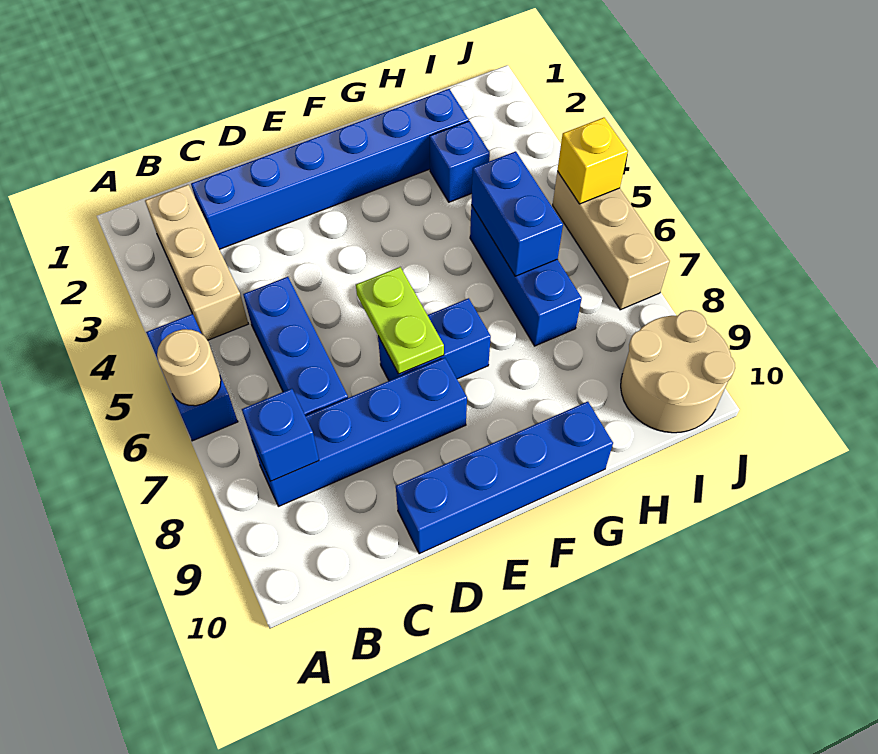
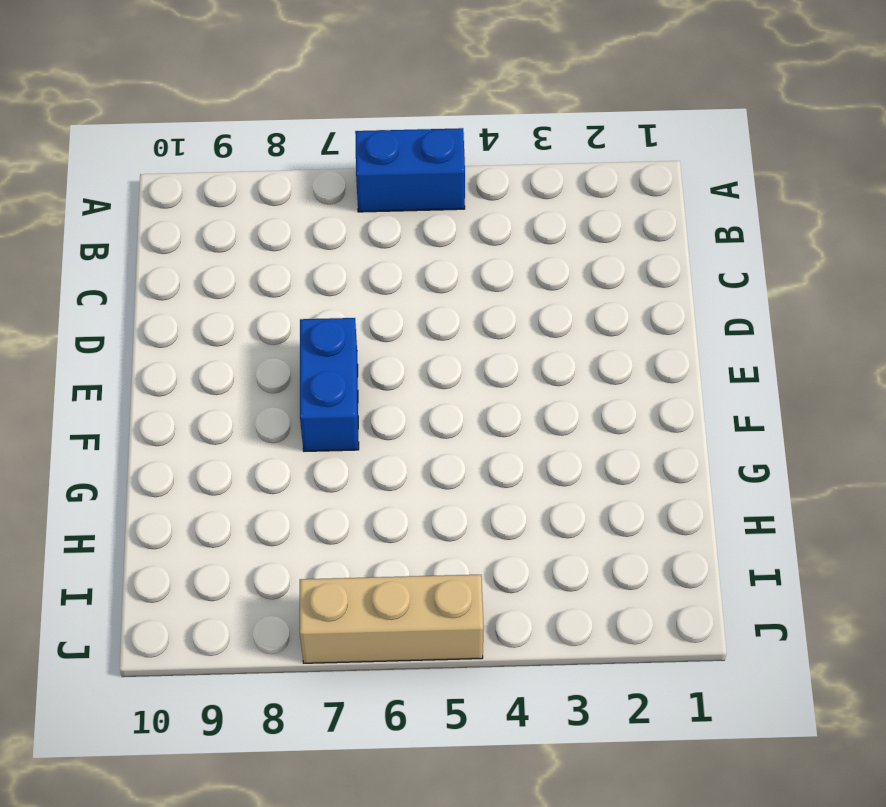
none -> tan brick B2:B4 level 1
none -> blue brick B8:E8 level 1
none -> blue brick C2:H2 level 1

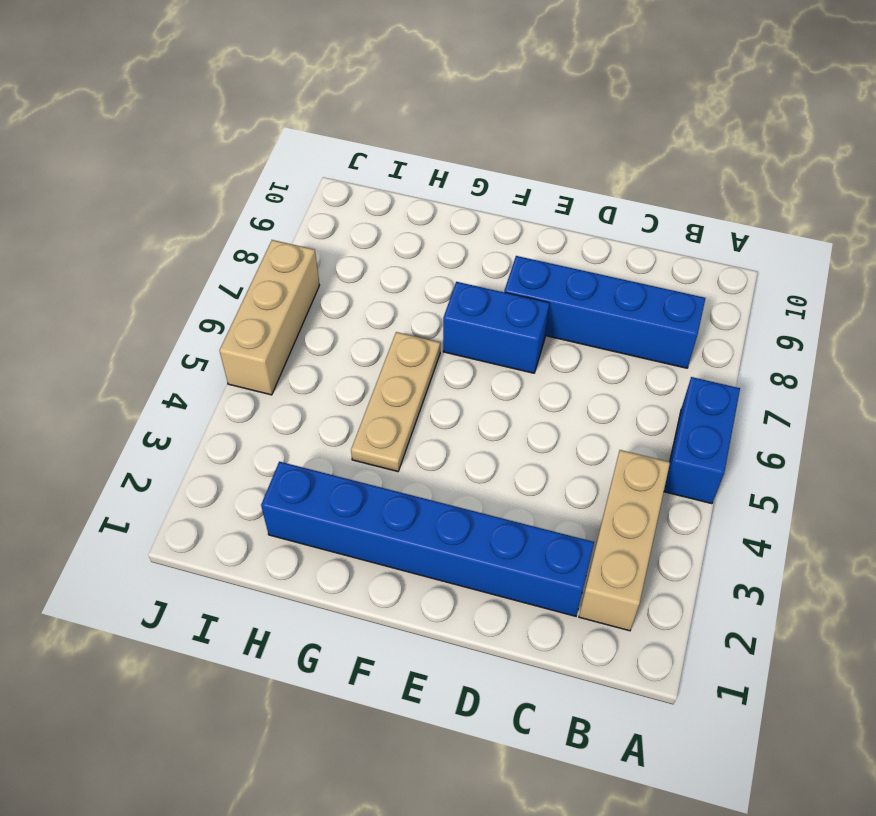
tan plate G4:G6 level 1 -> none
none -> blue brick C5:C7 level 1
none -> blue brick D10:G10 level 1
none -> blue brick H3 level 1

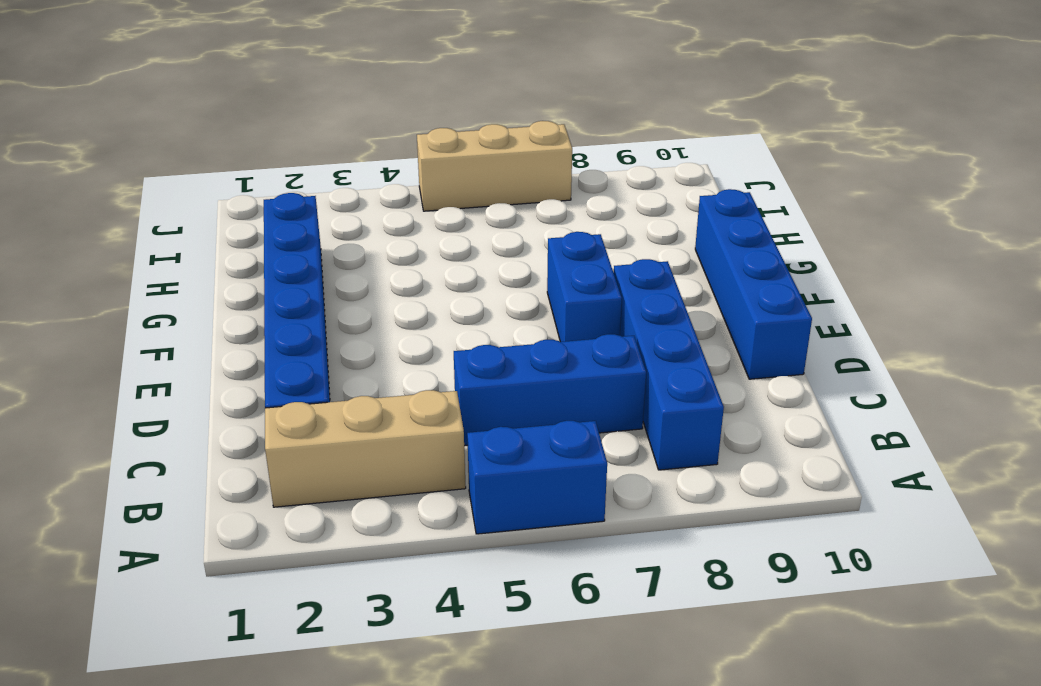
none -> blue brick H3 level 1
none -> blue brick H5:H7 level 1
none -> tan round brick I9:J10 level 1

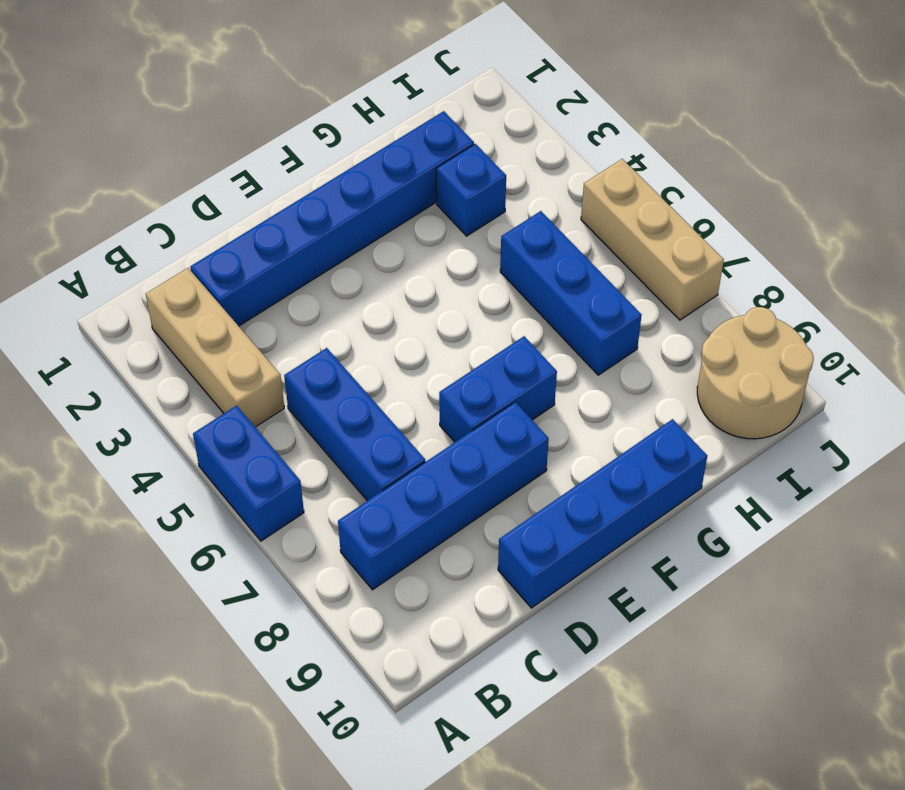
none -> tan round brick A6 level 2
none -> blue brick B8 level 2
none -> lime plate E6:E7 level 2

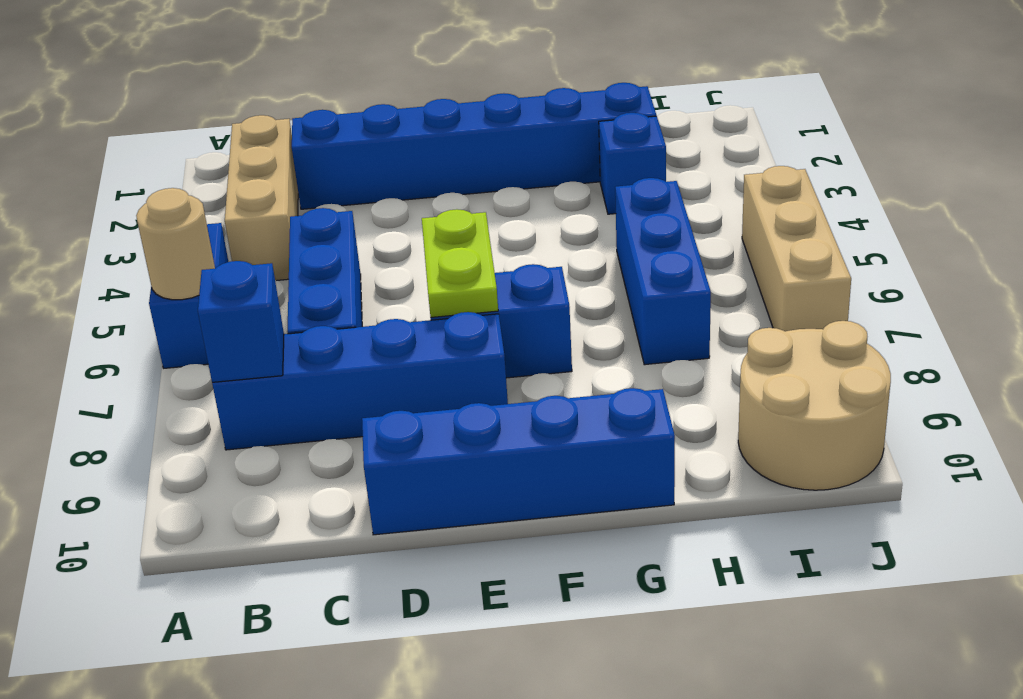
none -> blue brick H5:H6 level 2
none -> yellow brick J5 level 2

